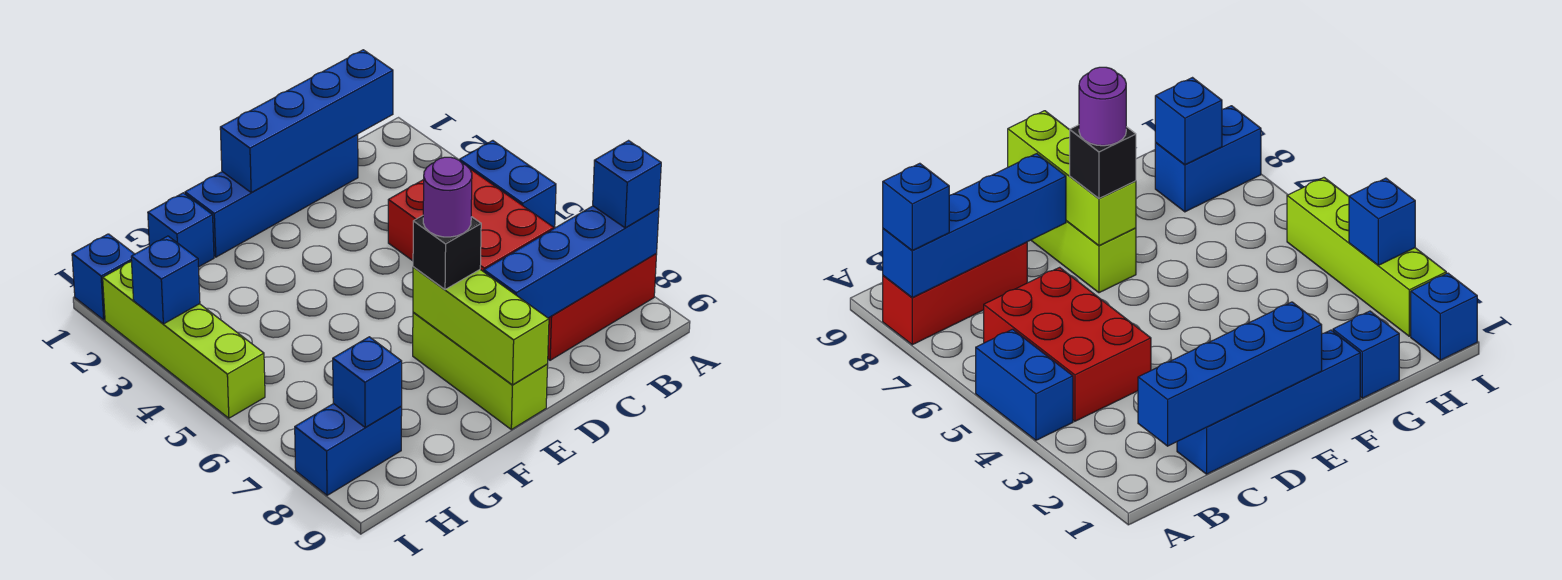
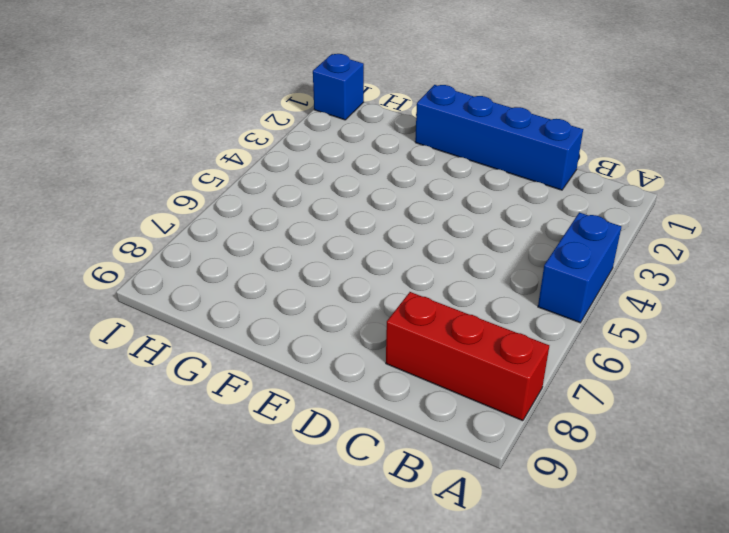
none -> red brick B4:C6 level 1
none -> lime brick E7:E9 level 1
none -> blue brick G1 level 1

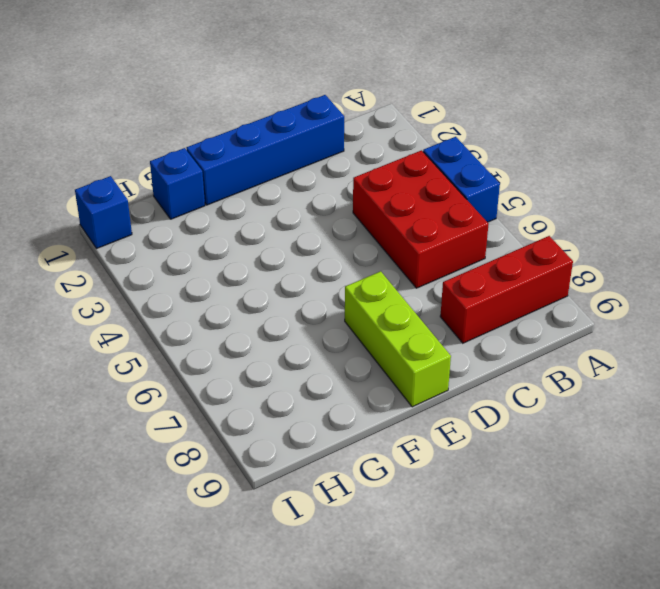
none -> blue brick H8:I8 level 1
none -> lime brick I2:I5 level 1
none -> blue brick A8:D8 level 2

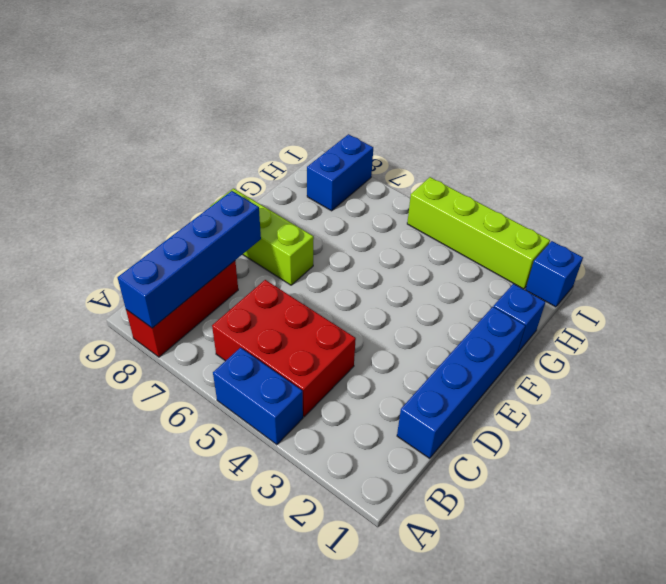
none -> blue brick B1:E1 level 2
none -> lime brick E7:E9 level 2
none -> blue brick H8 level 2

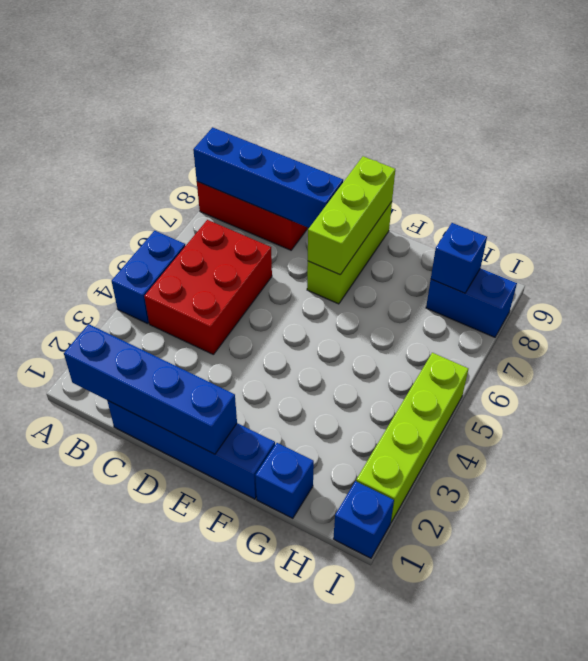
none -> blue brick I3 level 2
none -> blue brick A8 level 3
none -> black brick E7 level 3

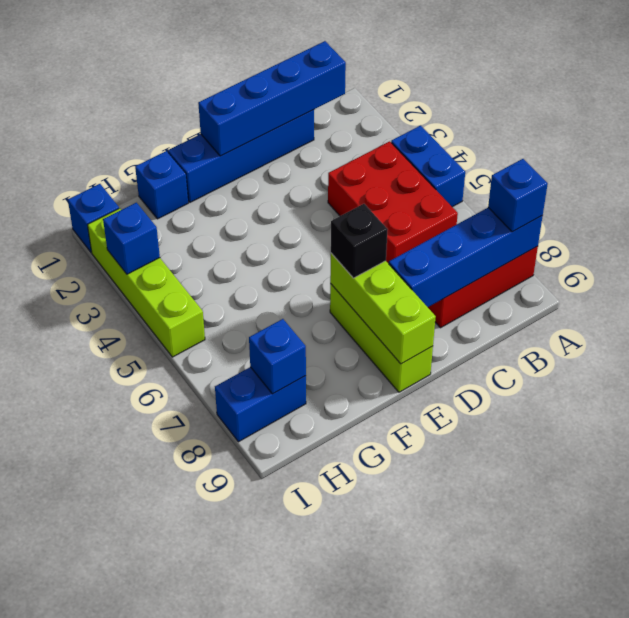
none -> purple round brick E7 level 4

